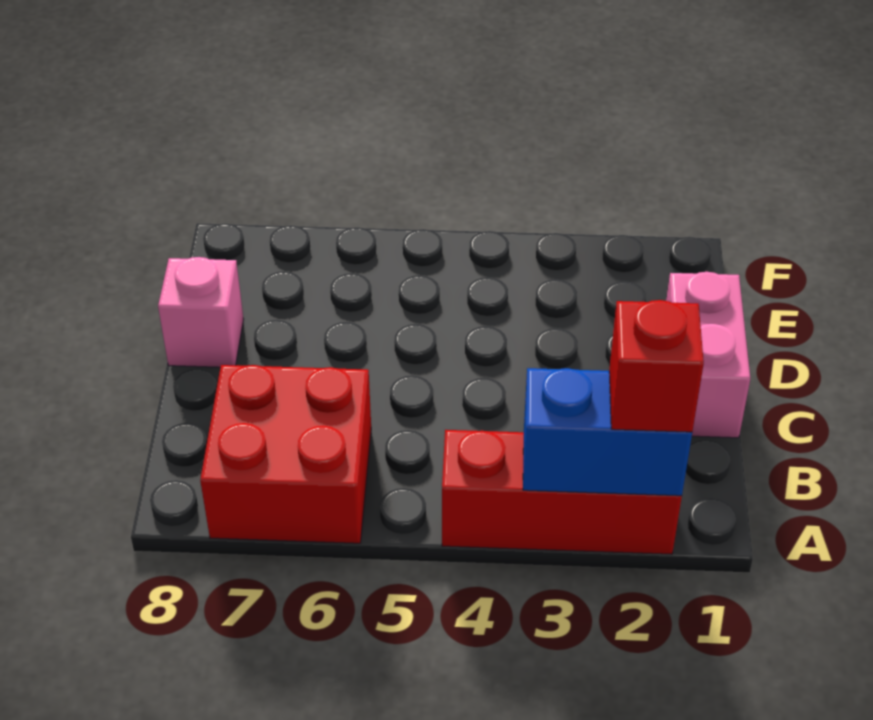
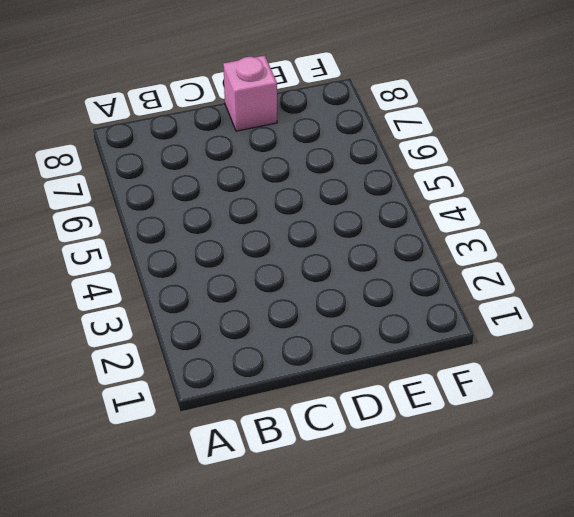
none -> red brick A2:A4 level 1
none -> red brick A6:B7 level 1

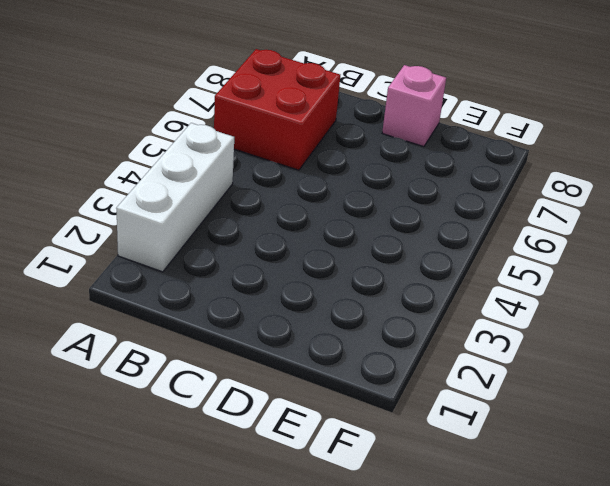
white brick A2:A4 level 1 -> red brick A2:A4 level 1
none -> pink brick C1:D1 level 1
none -> blue brick A2:A3 level 2

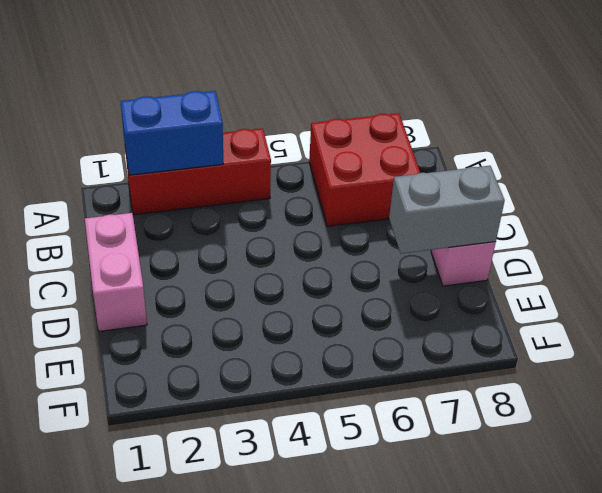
grey brick D7:D8 level 2 -> none
none -> red brick A2 level 3

